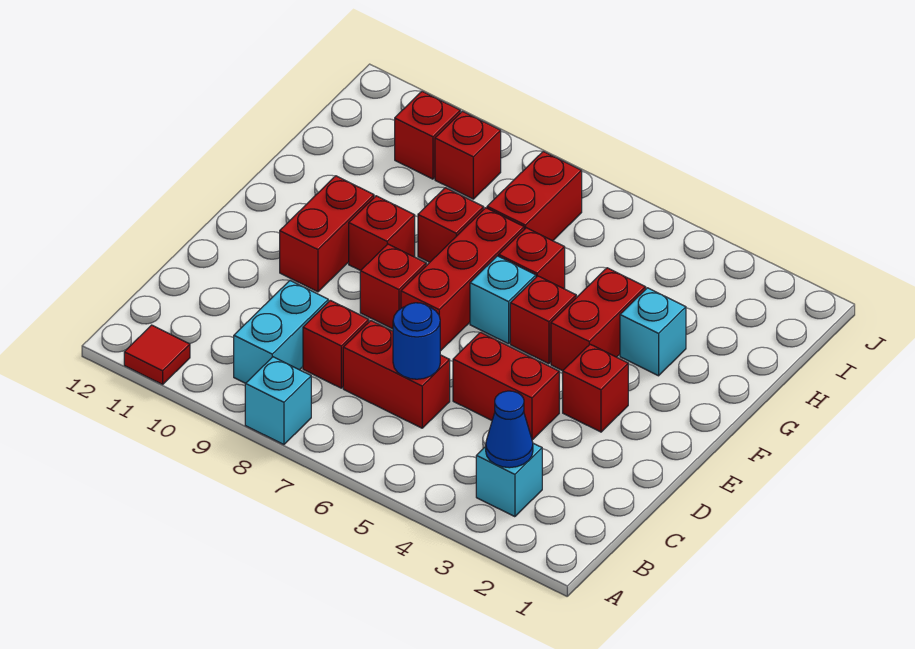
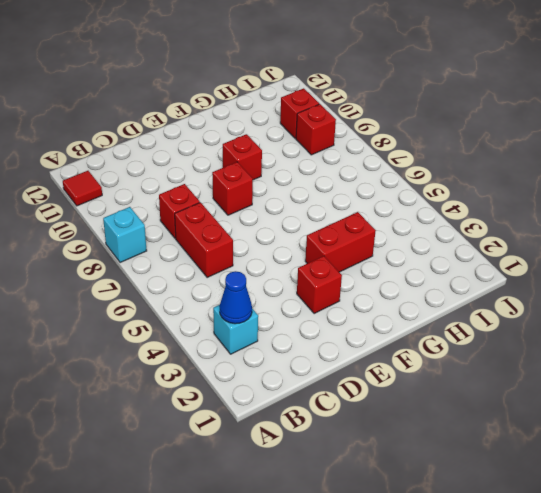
none -> cyan brick B9:C9 level 1
none -> red brick D4:D5 level 1
none -> red brick E7:G7 level 1

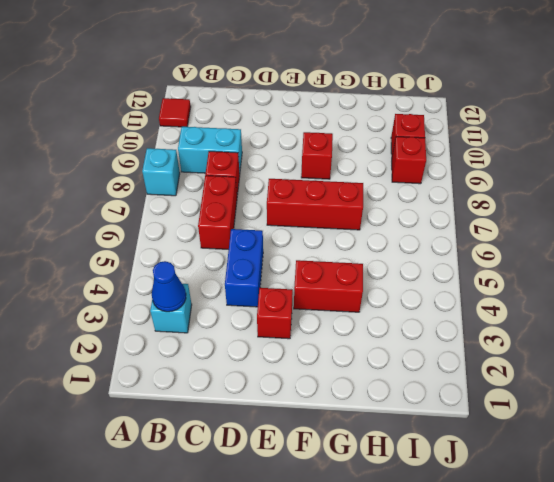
blue brick D4:D5 level 1 -> red brick D4:D5 level 1
none -> red brick E8 level 1
none -> red brick E10:F10 level 1
none -> red brick F5 level 1

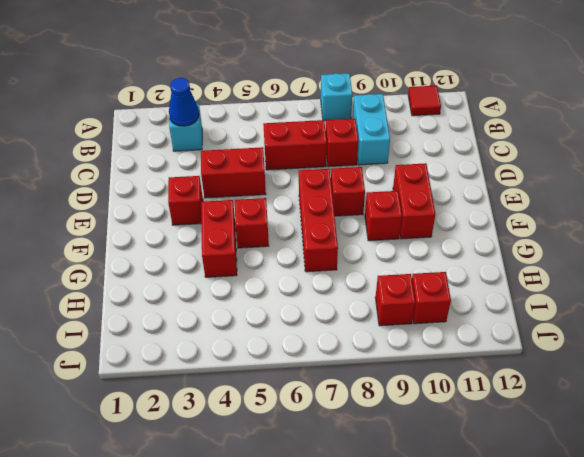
none -> cyan brick F6 level 1
none -> cyan brick G3 level 1
none -> red brick G6 level 1

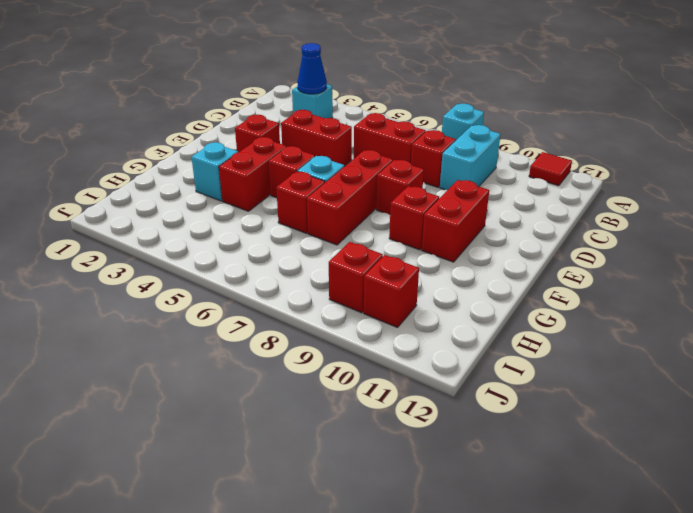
none -> red brick G8 level 1
none -> red brick H7:I7 level 1
none -> blue round brick C6 level 2

